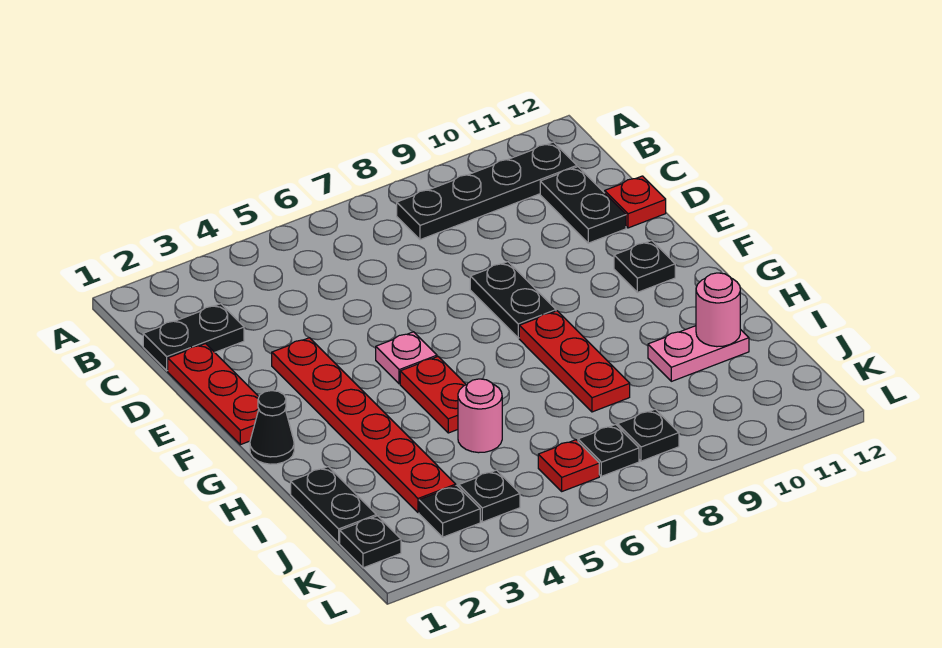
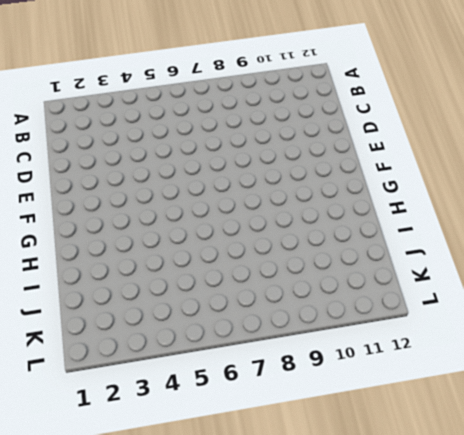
none -> black plate B8:B11 level 1
none -> black plate C1:C2 level 1
none -> black plate C11:D11 level 1

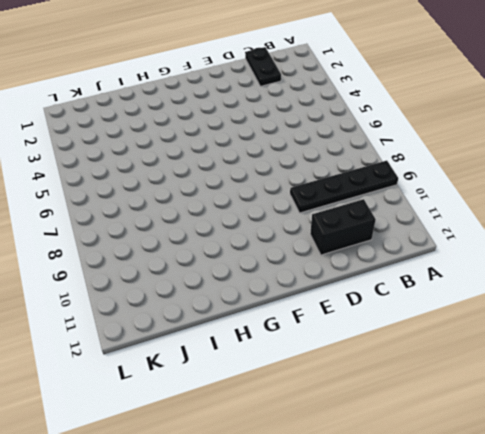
black plate A9:D9 level 1 -> black plate B8:B11 level 1
black brick C11:D11 level 1 -> black plate C11:D11 level 1
none -> red plate D1:F1 level 1
none -> red plate D12 level 1
none -> red plate E3:J3 level 1

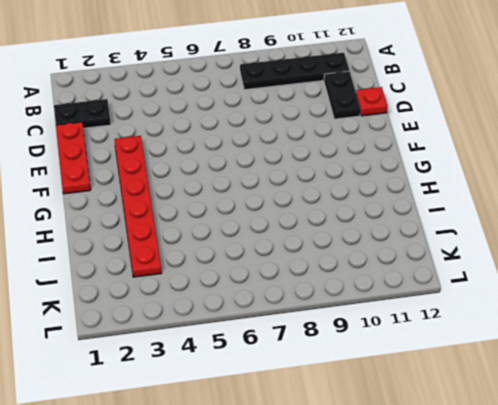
none -> black plate E8:F8 level 1
none -> pink plate F5 level 1
none -> black plate F11 level 1

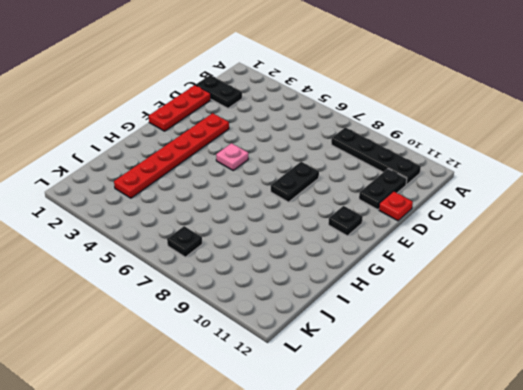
none -> black cone G1 level 1
none -> red plate G5:H5 level 1
none -> red plate G8:I8 level 1

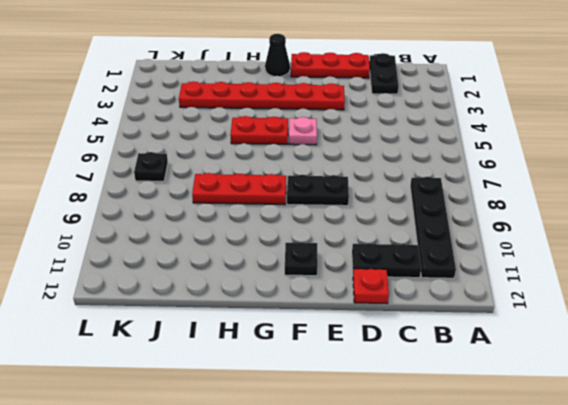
none -> black plate I1:J1 level 1
none -> pink round brick I5 level 1
none -> pink plate I10:I11 level 1

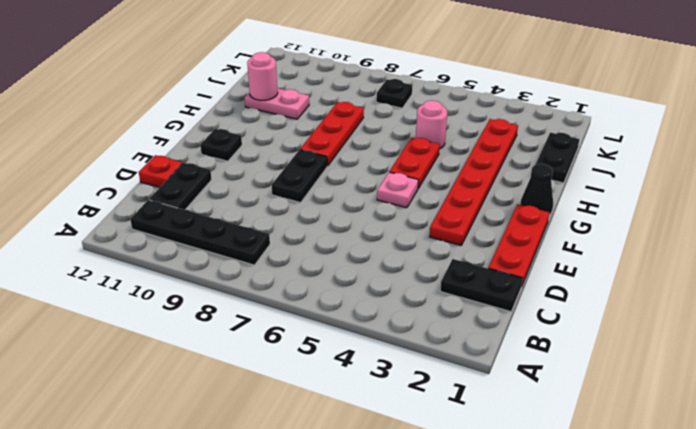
none -> black plate K1 level 1
none -> black plate K3 level 1
none -> black plate K4 level 1

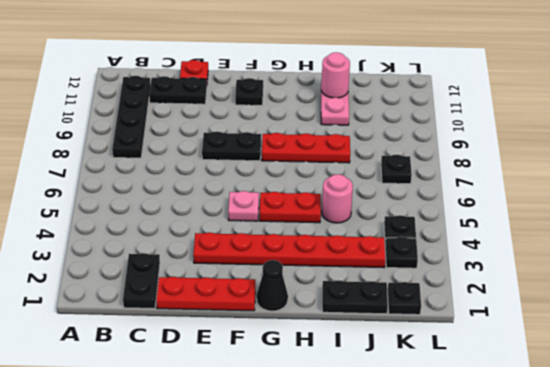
none -> red plate K6 level 1
none -> black plate K8 level 1

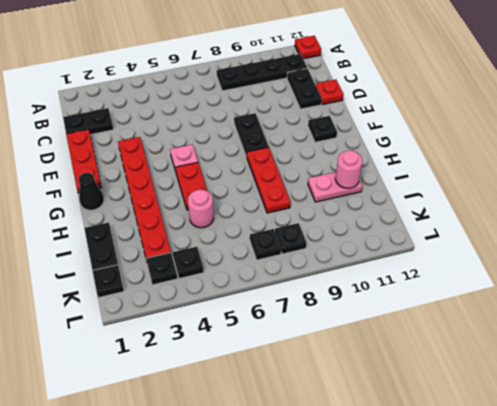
red plate A12 level 1 -> red plate K6 level 1

